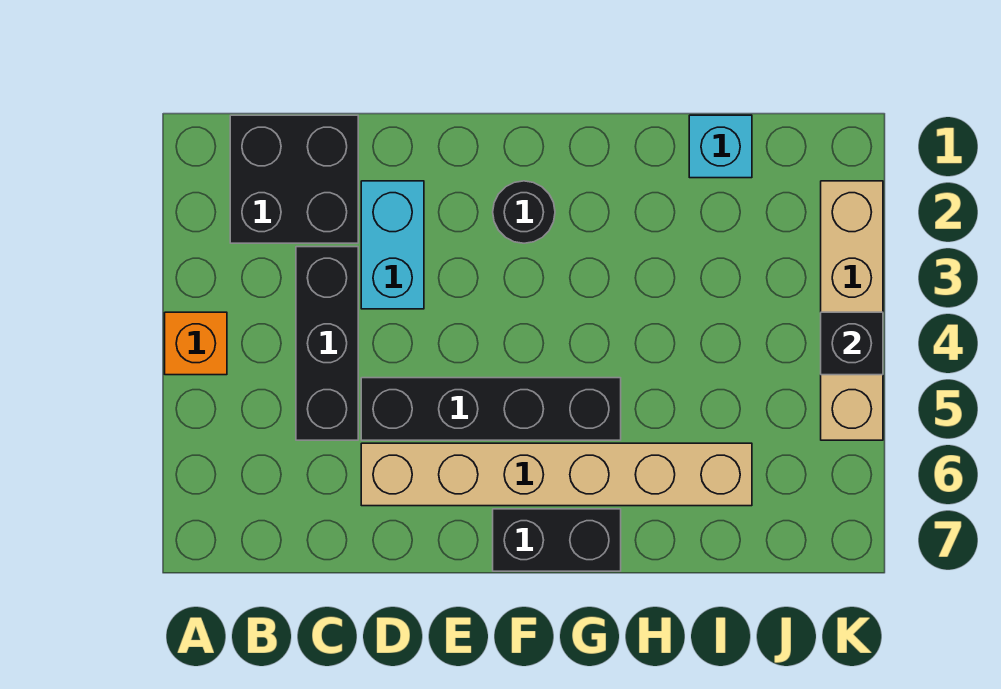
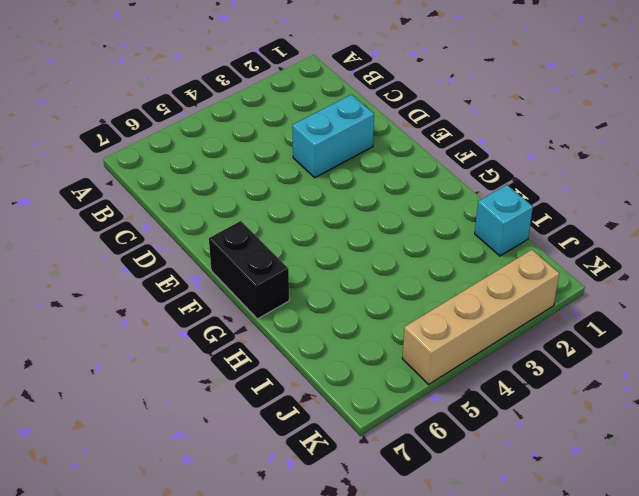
none -> orange brick A4 level 1
none -> black brick B1:C2 level 1

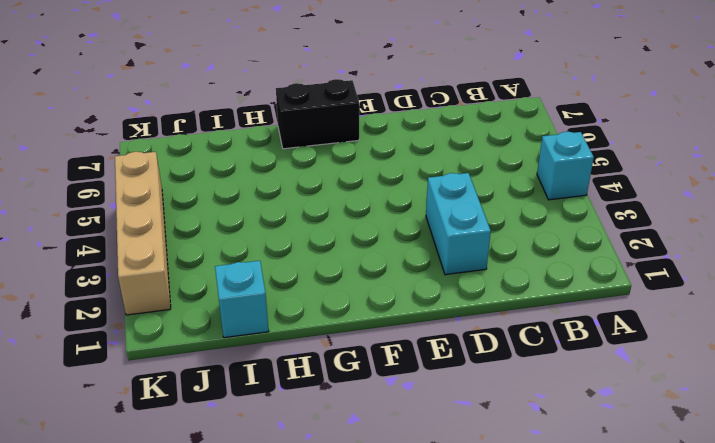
cyan brick A4 level 1 -> orange brick A4 level 1
none -> black brick B1:C2 level 1
none -> black brick C3:C5 level 1

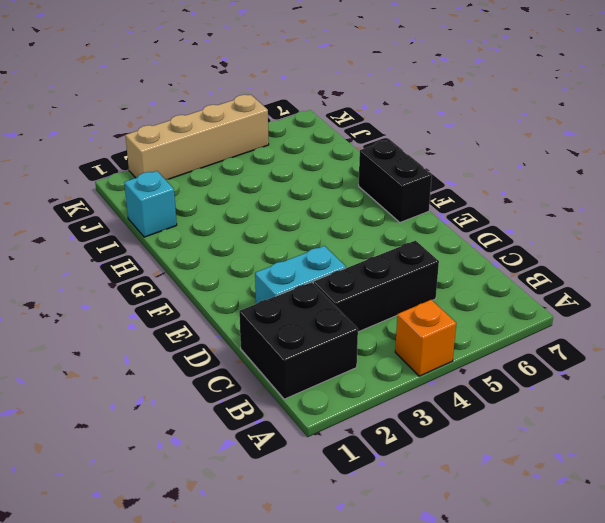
none -> black brick D5:G5 level 1
none -> tan brick D6:I6 level 1

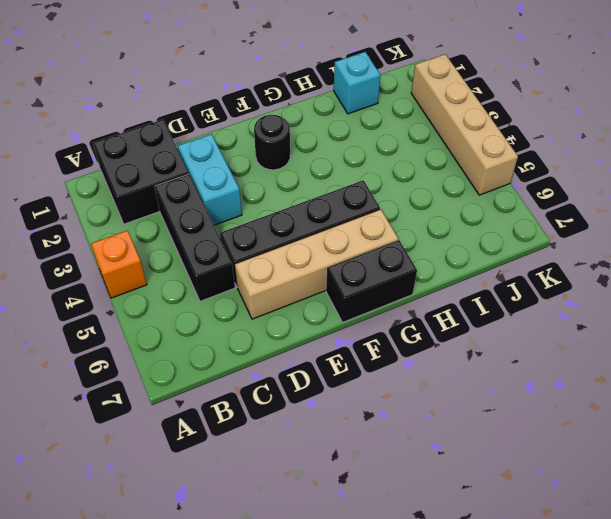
tan brick D6:G6 level 1 -> tan brick D6:I6 level 1
none -> black brick K4 level 2

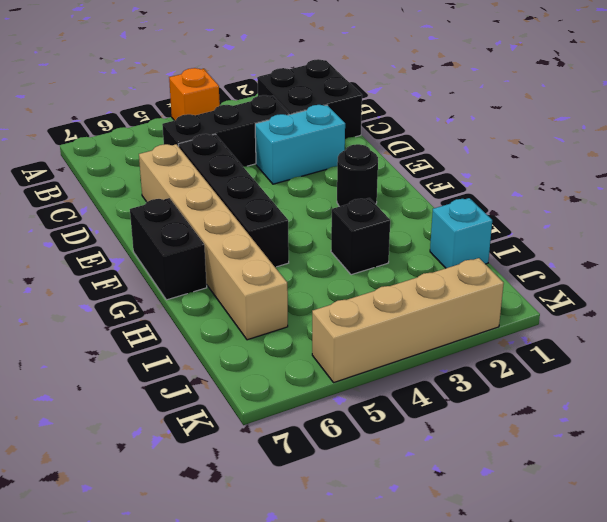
black brick H3 level 1 -> black brick K4 level 2

